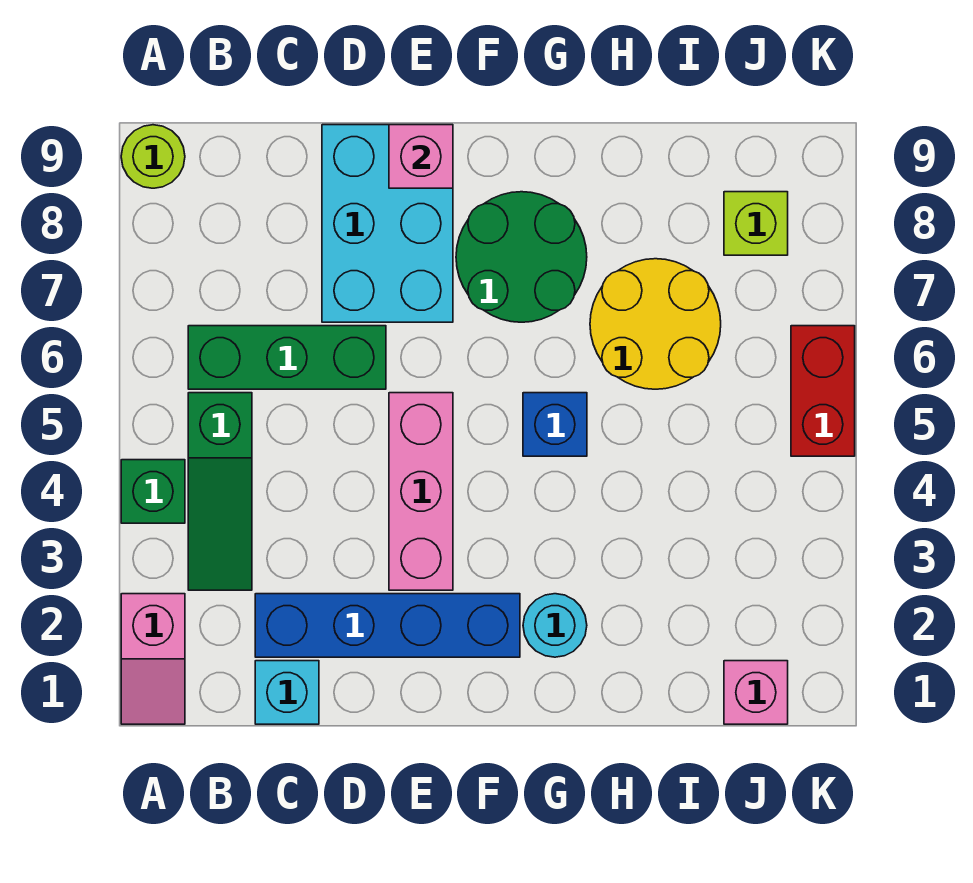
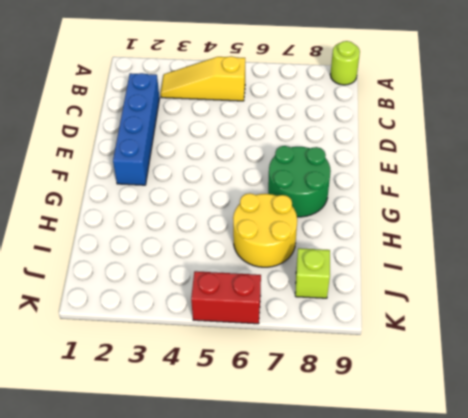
yellow slope B3:B5 level 1 top 5 -> green slope B3:B5 level 1 top 5
none -> pink slope A1:A2 level 1 top 2
none -> green brick A4 level 1
none -> green brick B6:D6 level 1

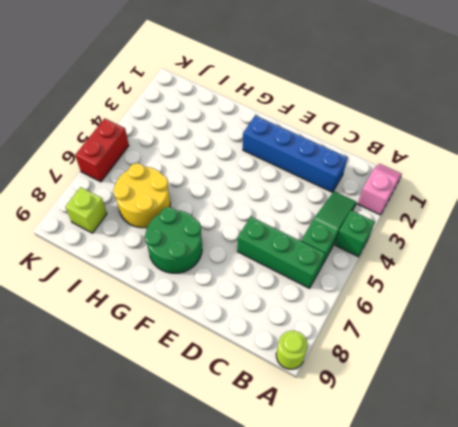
none -> cyan brick C1 level 1
none -> cyan brick D7:E9 level 1
none -> pink brick E3:E5 level 1

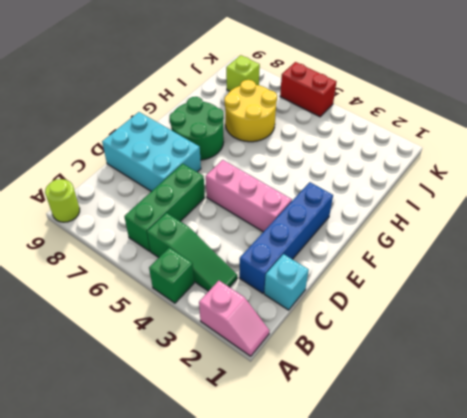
none -> cyan round brick G2 level 1
none -> blue brick G5 level 1
none -> pink brick J1 level 1

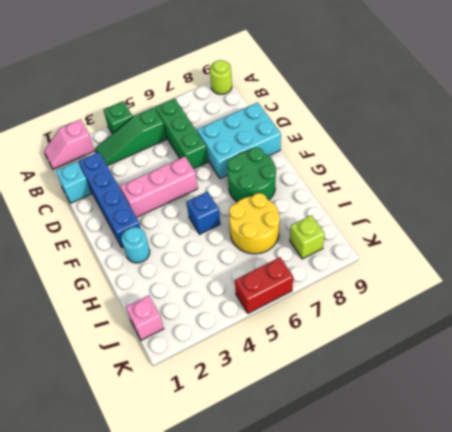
none -> pink brick E9 level 2

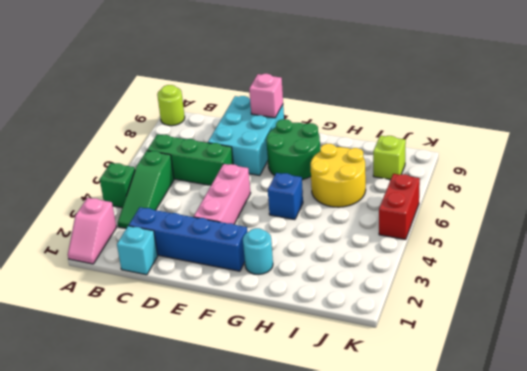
none -> pink brick J1 level 1

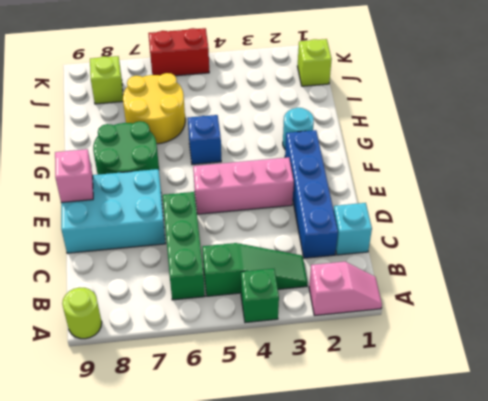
lime brick J1 level 1 -> pink brick J1 level 1

